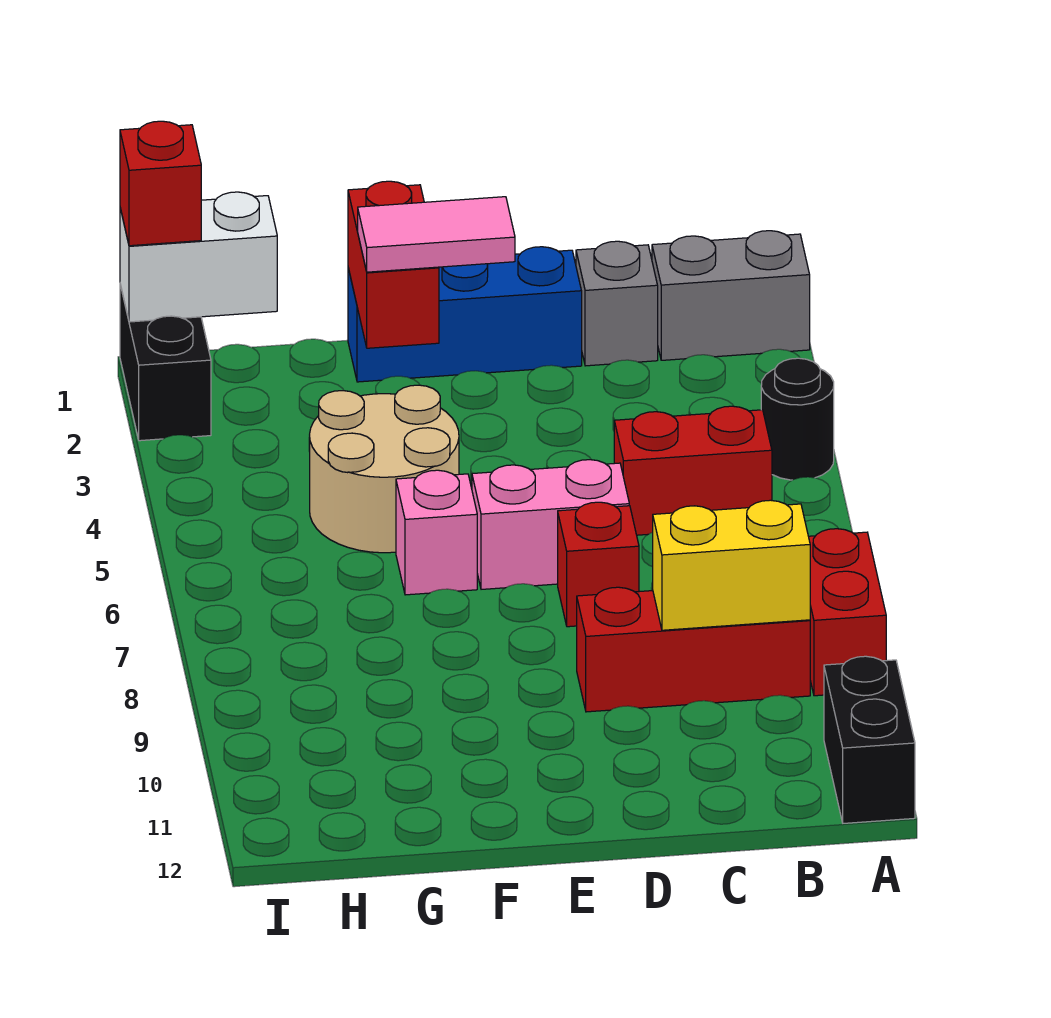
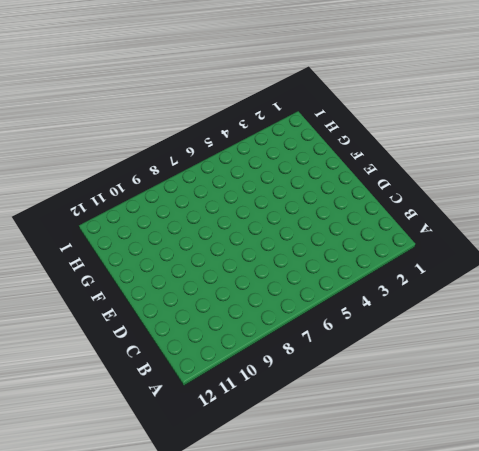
none -> grey brick A1:B1 level 1
none -> black round brick A4 level 1
none -> red brick A8:A9 level 1

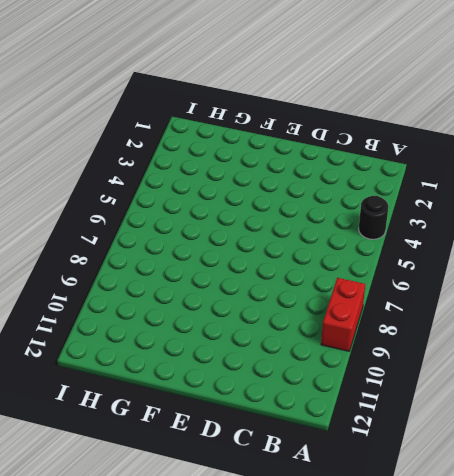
none -> grey brick A1:B1 level 1
none -> black brick A11:A12 level 1
none -> red brick B5:C5 level 1

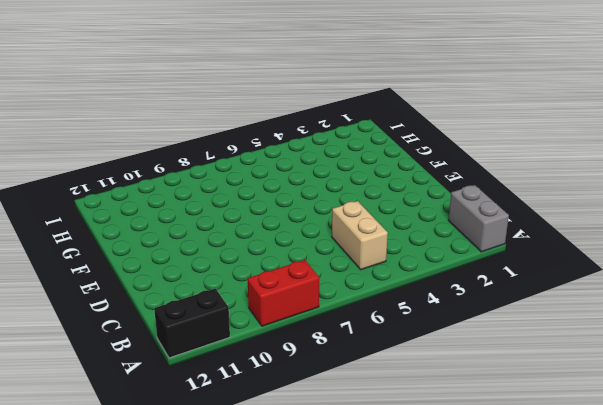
tan brick B5:C5 level 1 -> red brick B5:C5 level 1
none -> black round brick A4 level 1
none -> red brick B9:D9 level 1
none -> grey brick C1 level 1

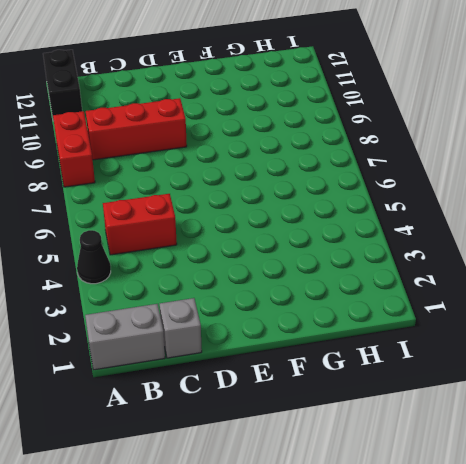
black cone A4 level 1 -> black round brick A4 level 1
none -> blue brick D1:F1 level 1
none -> pink brick D6:E6 level 1
none -> red brick D7 level 1

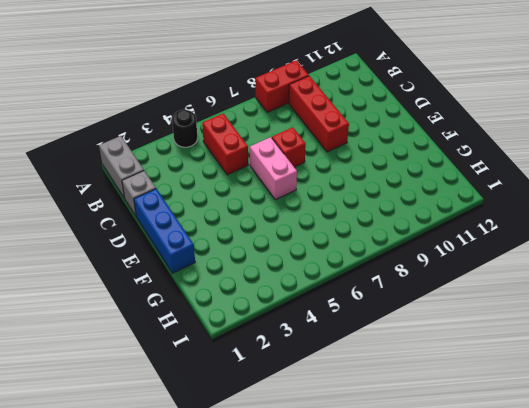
none -> black brick A11:A12 level 1
none -> tan round brick F4:G5 level 1
none -> pink brick F6 level 1

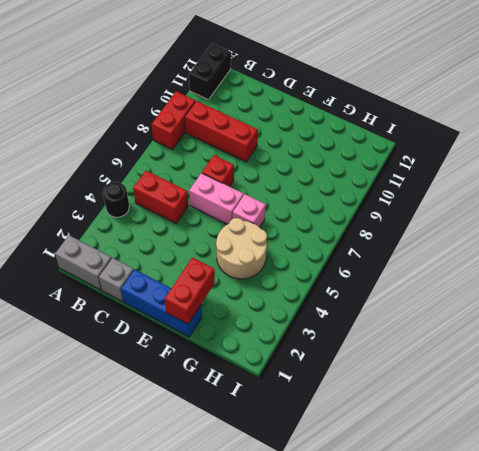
none -> black brick I1:I2 level 1
none -> yellow brick B9:C9 level 2
none -> white brick H1:I1 level 2

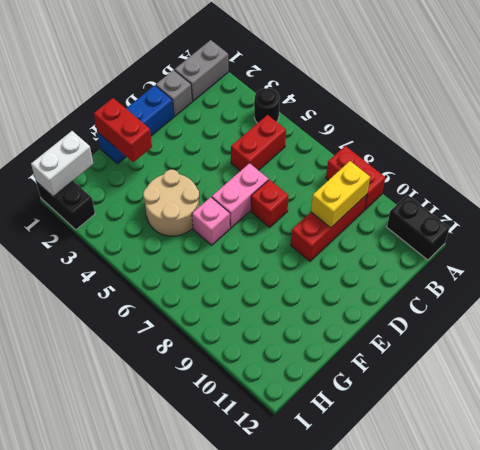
none -> pink tile E2:F2 level 3
none -> red brick I1 level 3

